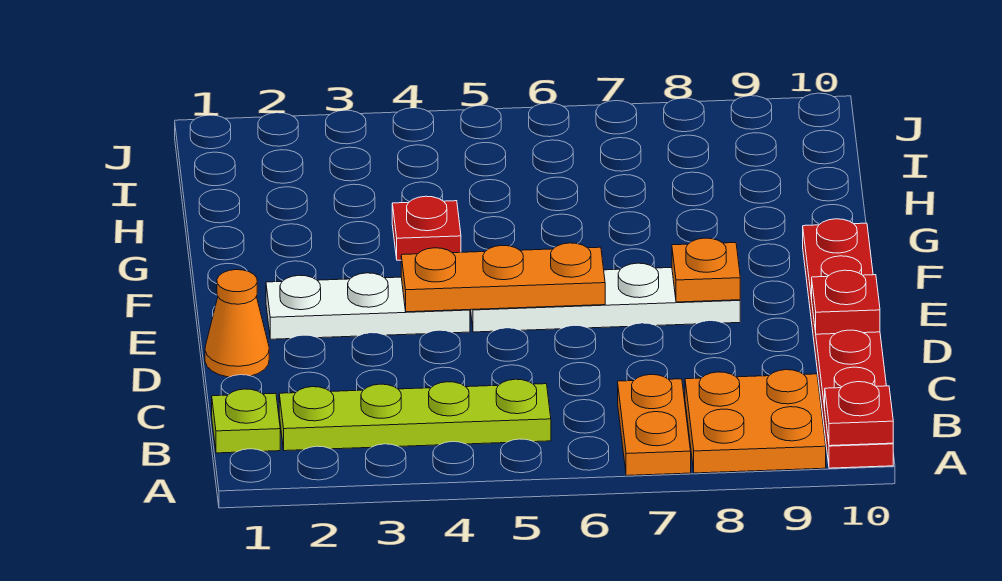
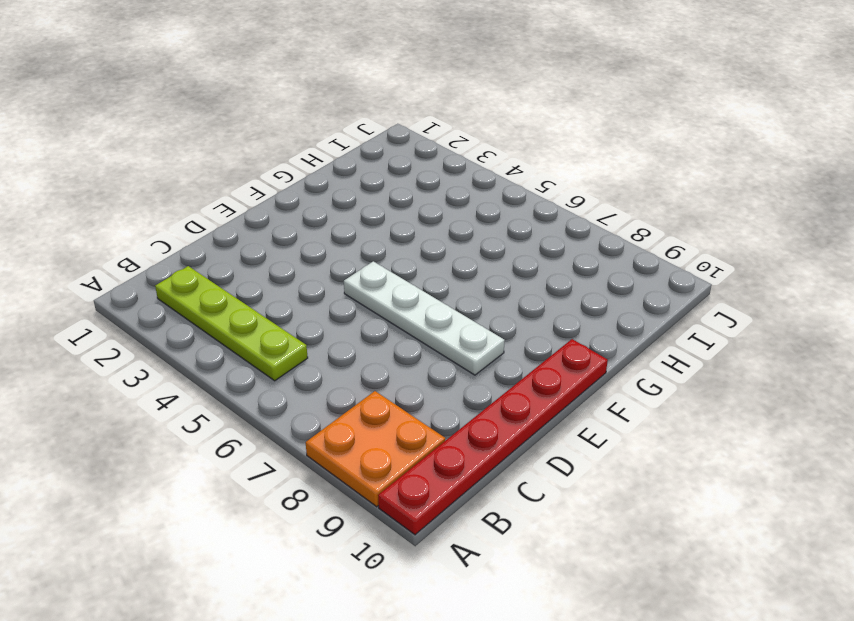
none -> orange plate A7:B7 level 1
none -> lime plate B1 level 1
none -> orange cone D1 level 1

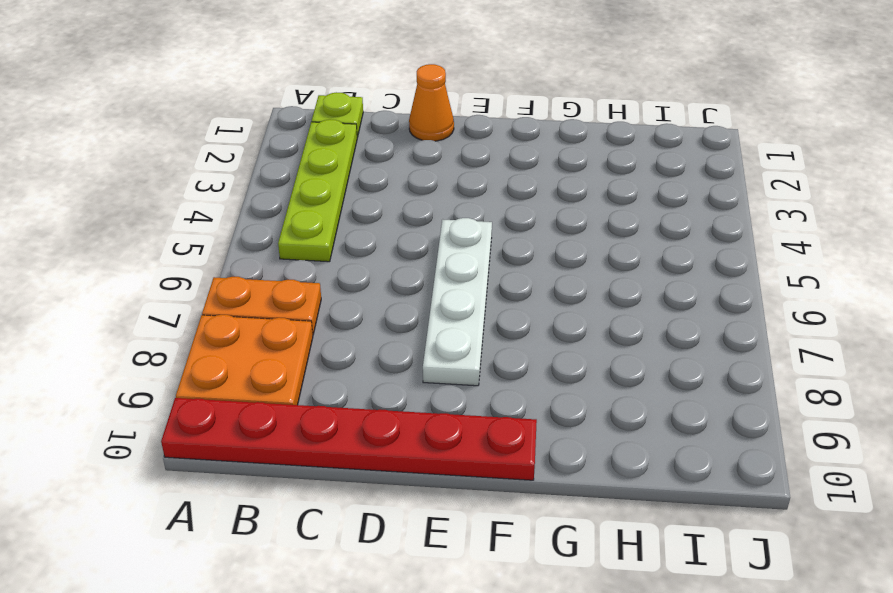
none -> white plate E2:E4 level 1
none -> red plate G4 level 1
none -> red plate A10 level 2

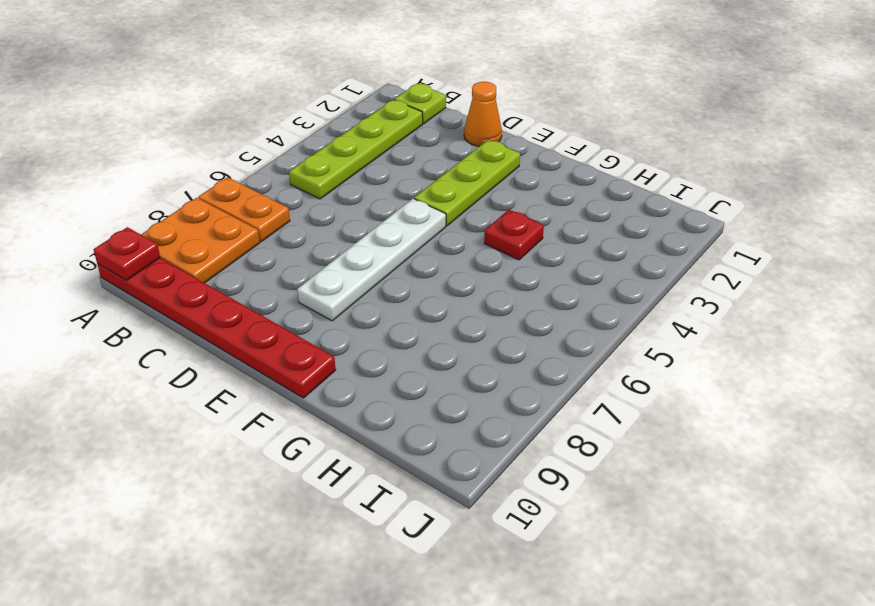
lime plate E2:E4 level 1 -> white plate E2:E4 level 1
none -> red plate D10 level 2
none -> orange plate E4:E6 level 2
none -> orange plate E8 level 2

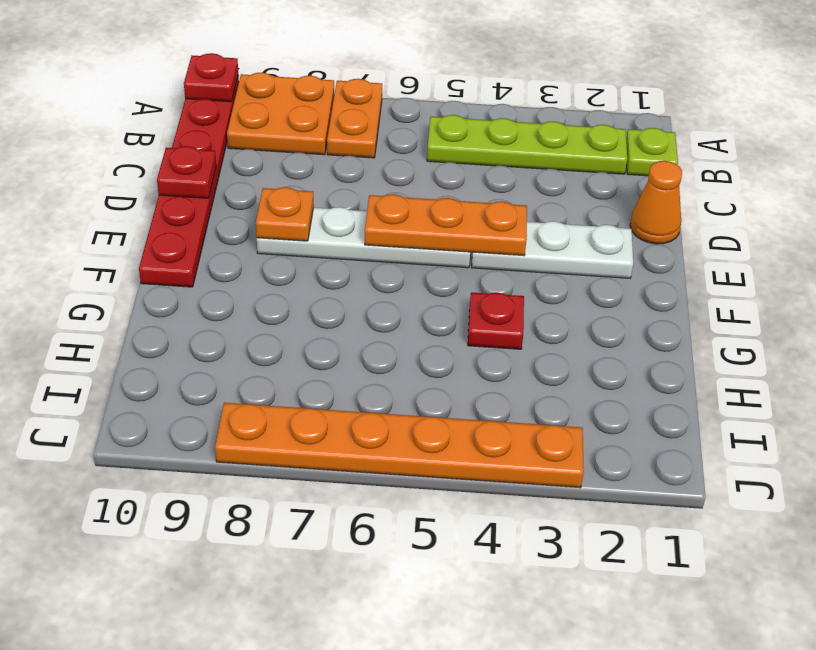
orange plate J3:J8 level 1 -> none

